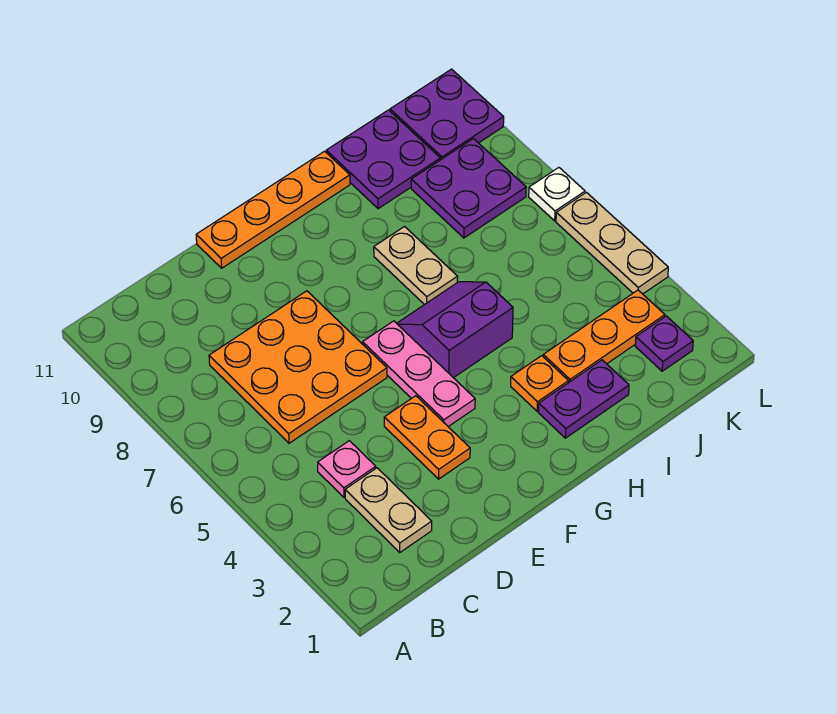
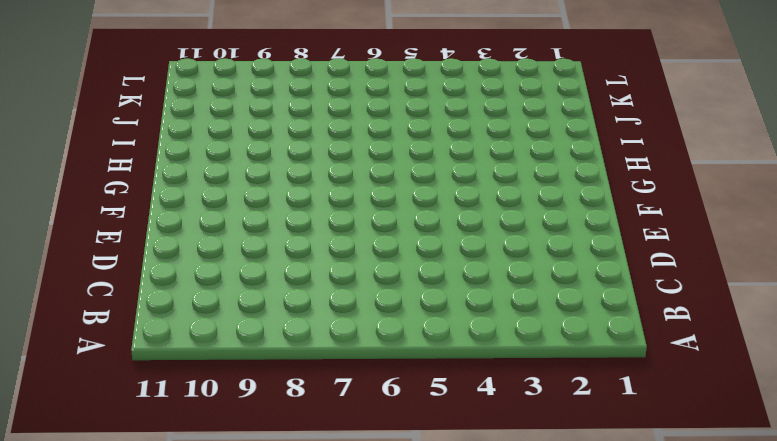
none -> tan plate C2:C3 level 1
none -> pink plate C4 level 1
none -> orange plate C6:E8 level 1

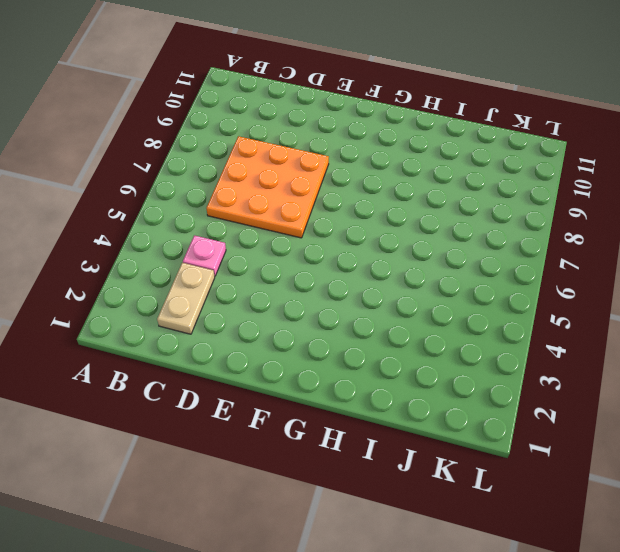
none -> orange plate E3:E4 level 1
none -> orange plate E11:H11 level 1
none -> pink plate F4:F6 level 1

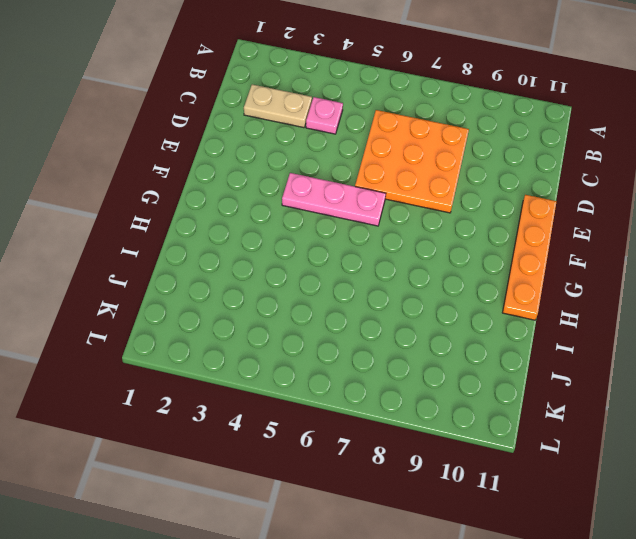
none -> orange plate E3:E4 level 1
none -> purple slope G5:H6 level 1 top 5
none -> purple plate H2:I2 level 1

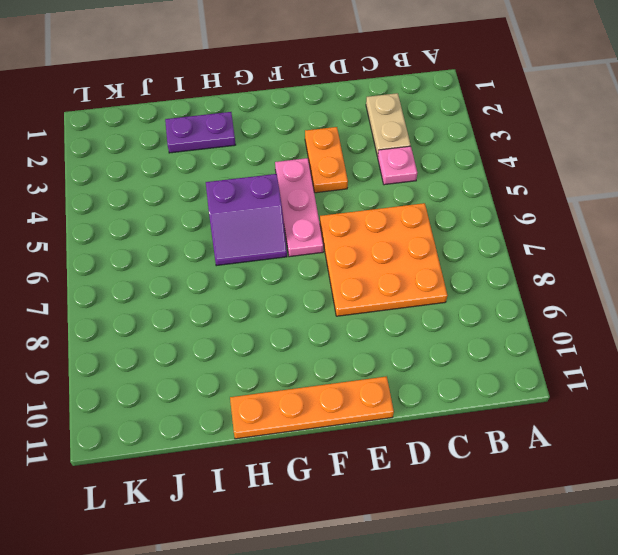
none -> orange plate H3 level 1
none -> tan plate H7:H8 level 1
none -> orange plate I3:K3 level 1

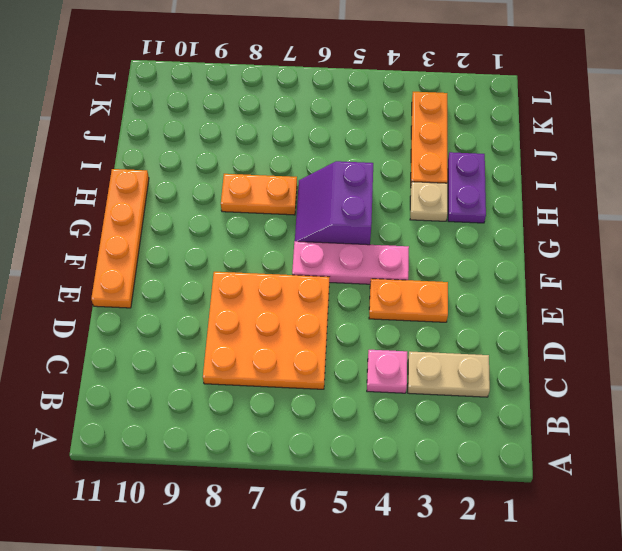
tan plate H3 level 1 -> orange plate H3 level 1
orange plate H7:H8 level 1 -> tan plate H7:H8 level 1
none -> purple plate I10:J11 level 1
none -> purple plate J8:K9 level 1
none -> purple plate K2 level 1

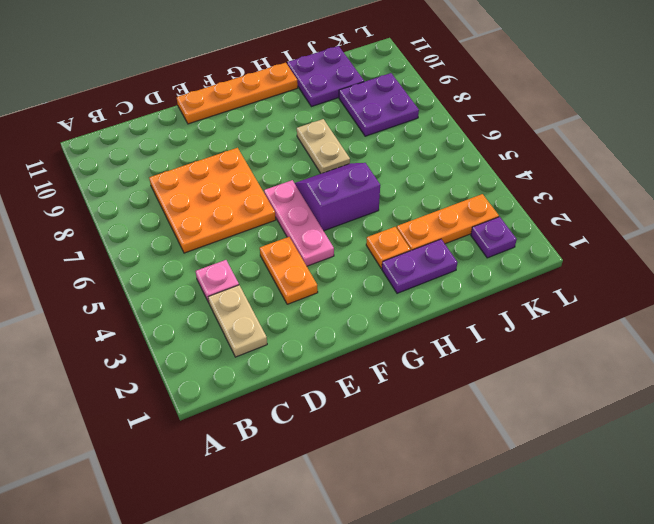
none -> purple plate K10:L11 level 1
none -> tan plate L4:L6 level 1
none -> white plate L7 level 1

